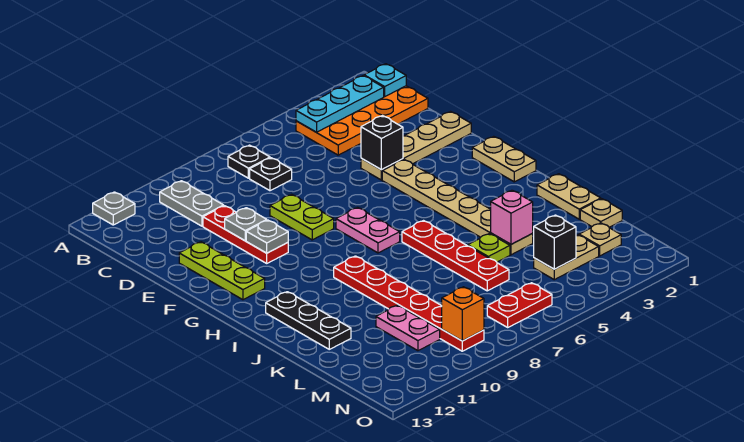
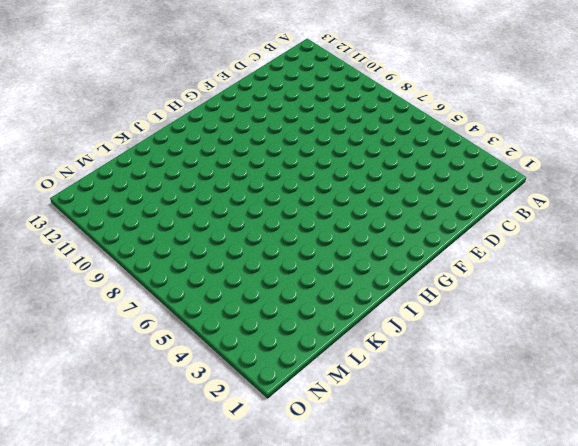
none -> grey plate A12 level 1
none -> orange plate B1:C4 level 1
none -> black plate B7 level 1
none -> grey plate B10:C10 level 1

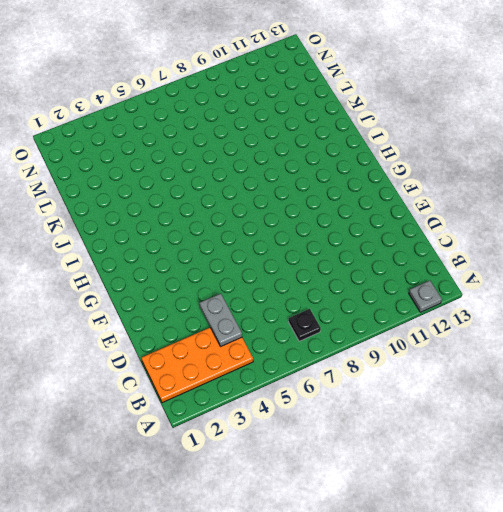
grey plate C4:D4 level 2 -> grey plate B10:C10 level 1
none -> black plate C7 level 1
none -> red plate D10:F10 level 1
none -> tan plate E1:E4 level 1
none -> lime plate E8:F8 level 1

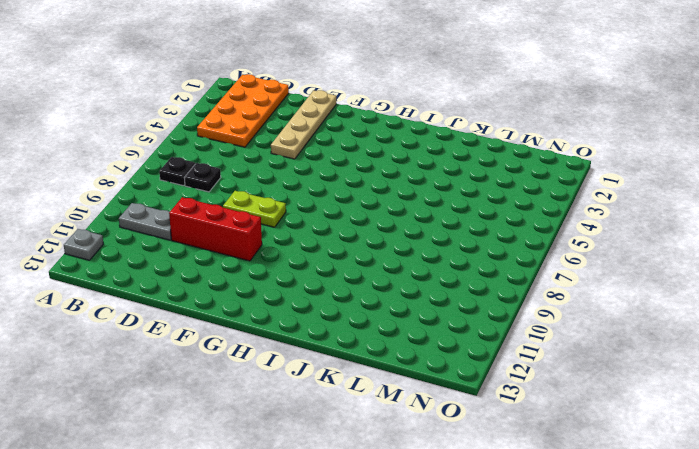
red brick D10:F10 level 1 -> red plate D10:F10 level 1
none -> lime plate E12:G12 level 1
none -> tan plate F4:K4 level 1
none -> tan plate G1:H1 level 1
none -> pink plate G7:H7 level 1

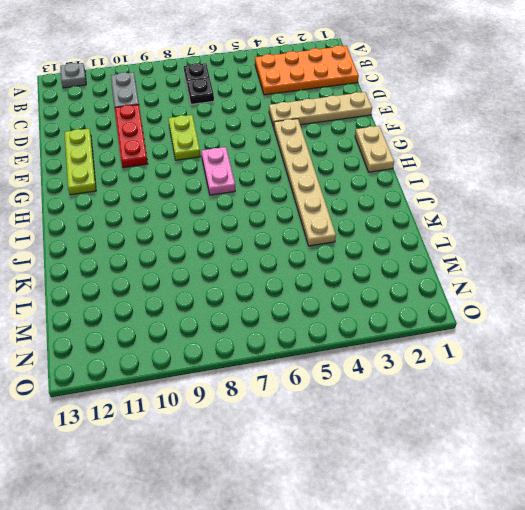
none -> red plate I6:L6 level 1
none -> red plate I9:N9 level 1
none -> black plate I12:K12 level 1
none -> tan plate J1:K1 level 1

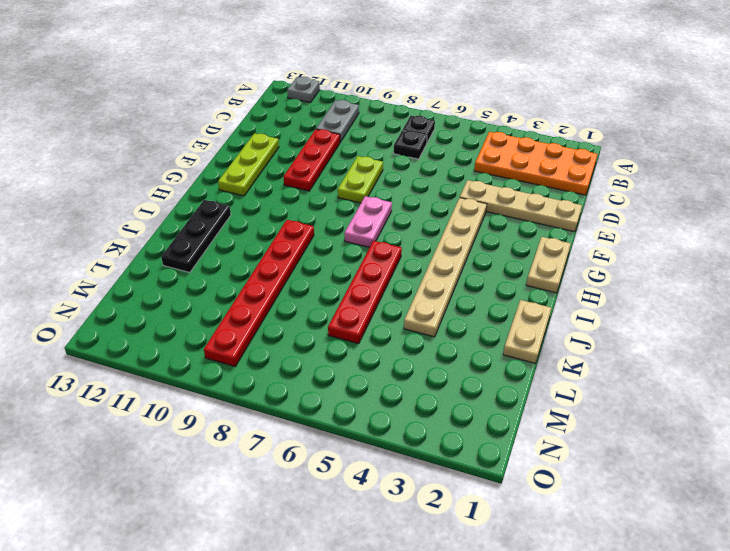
none -> lime plate K5 level 1
none -> tan plate L1 level 1
none -> pink plate L10:M10 level 1
none -> tan plate M2 level 1

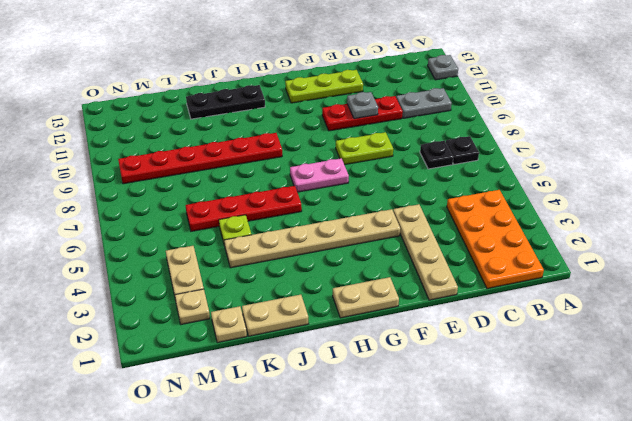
none -> pink plate L10:M10 level 1
none -> red plate N6:N7 level 1
none -> cyan plate B1 level 2
none -> cyan plate B2:B4 level 2

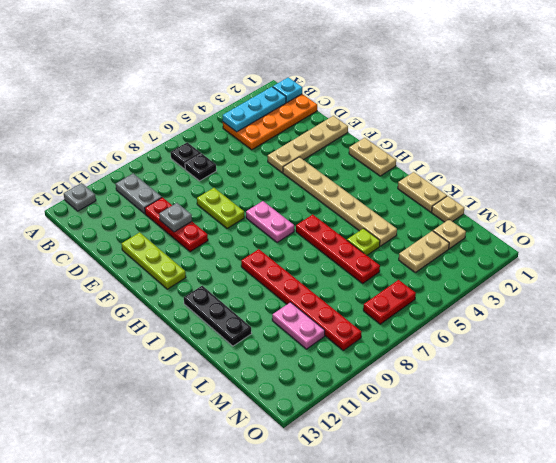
none -> black brick E4 level 2
none -> grey plate F10 level 2
none -> pink brick K4 level 2
none -> black brick M4 level 2

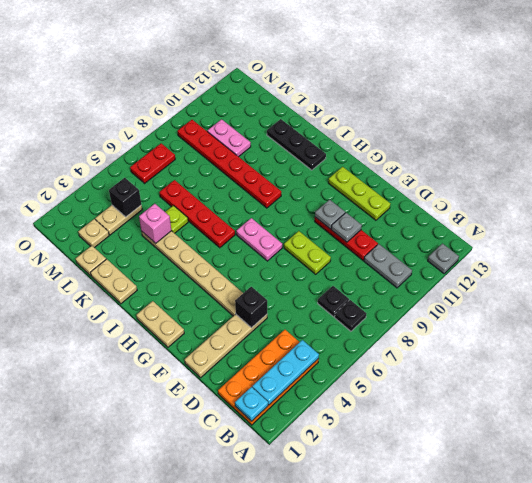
none -> orange brick N9 level 2

